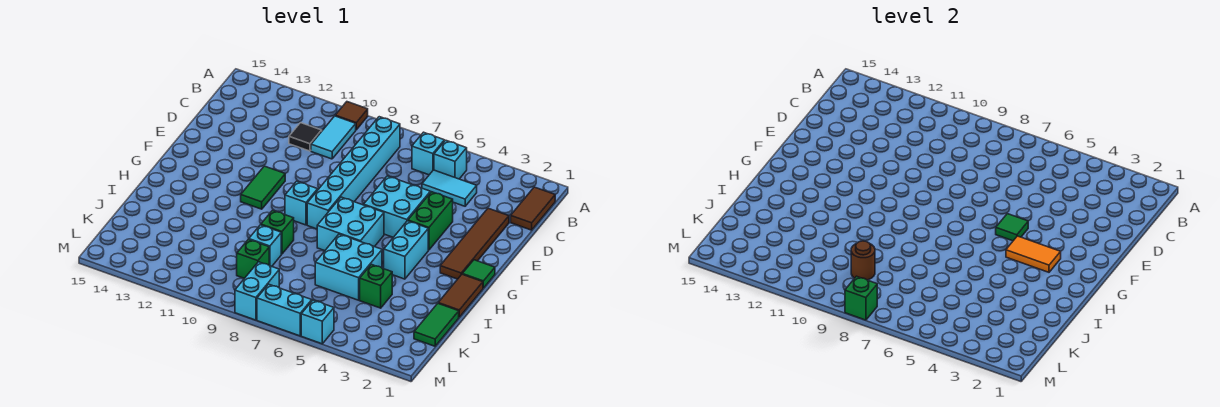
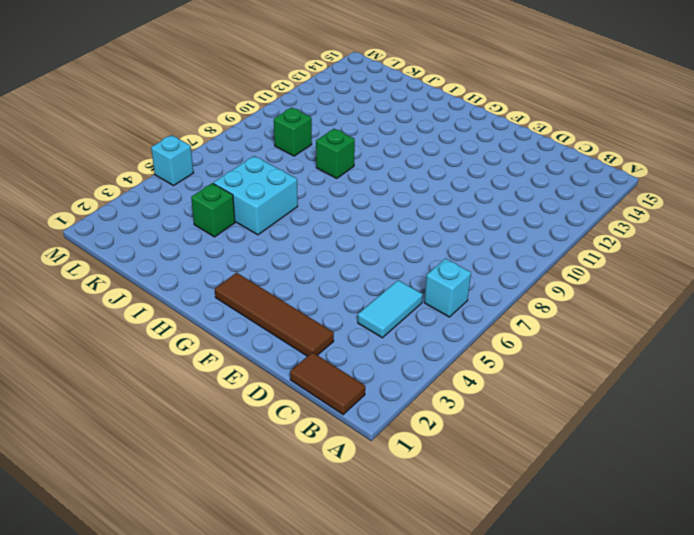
none -> brown tile A10 level 1
none -> cyan brick B5 level 1
none -> cyan brick B8:G8 level 1
none -> cyan tile B10:C10 level 1

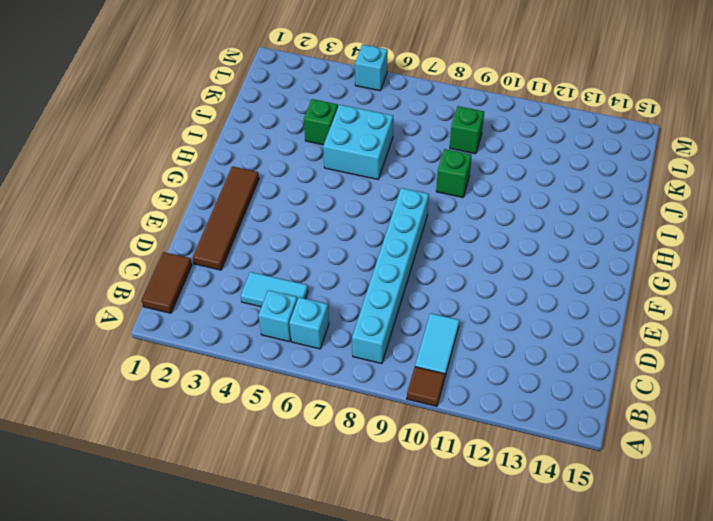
none -> black tile C11 level 1
none -> green brick E4:F4 level 1
none -> cyan brick E5:F6 level 1
none -> green tile F11:G11 level 1

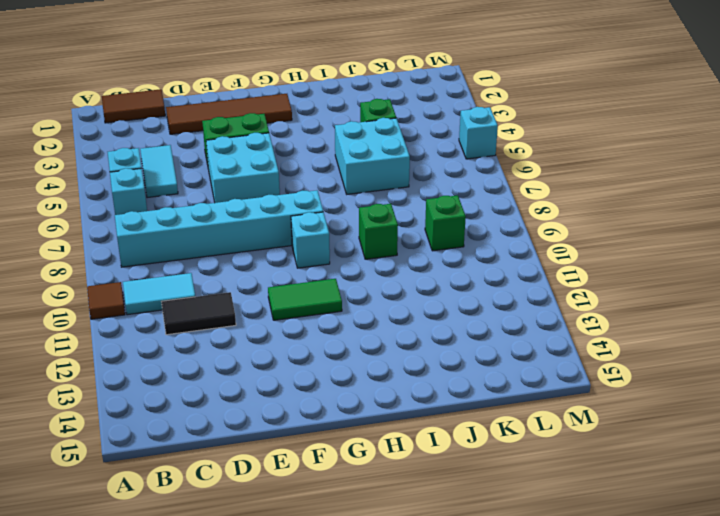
black tile C11:D11 level 1 -> black tile C11 level 1
none -> green tile G1 level 1
none -> cyan brick G4:H4 level 1
none -> cyan brick G6:H7 level 1
none -> brown tile H1:I1 level 1

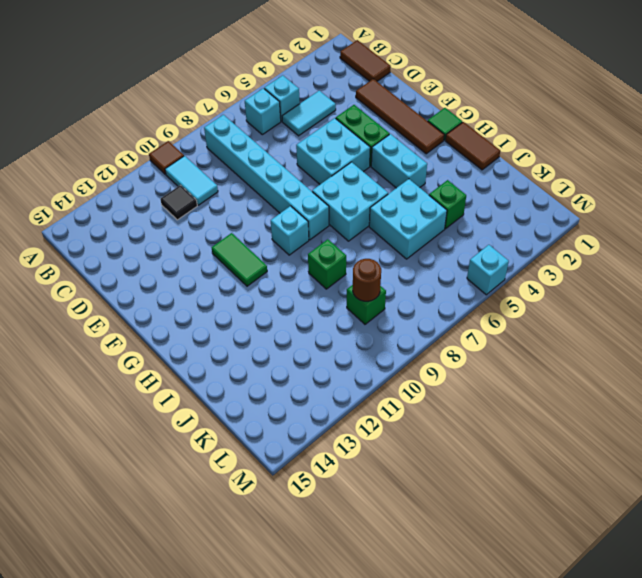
none -> green tile J1:K1 level 1
none -> cyan brick J9 level 1
none -> cyan brick L8:M8 level 1
none -> cyan brick M6:M7 level 1

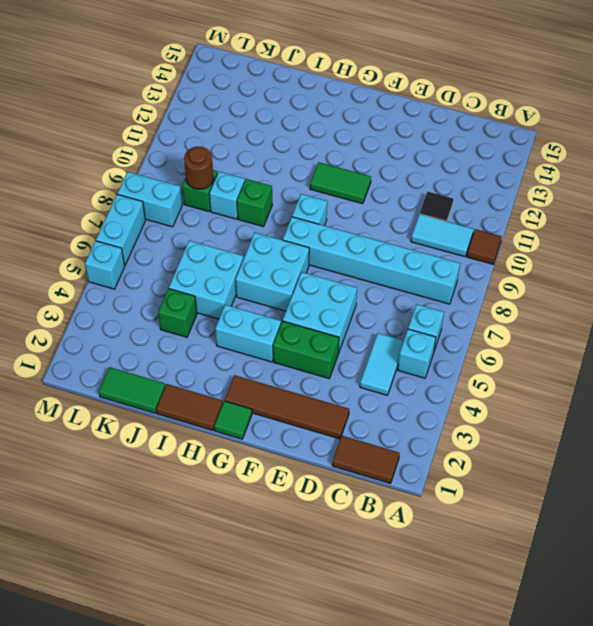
none -> green tile F5 level 2
none -> orange tile G3:G4 level 2
none -> green brick M8 level 2

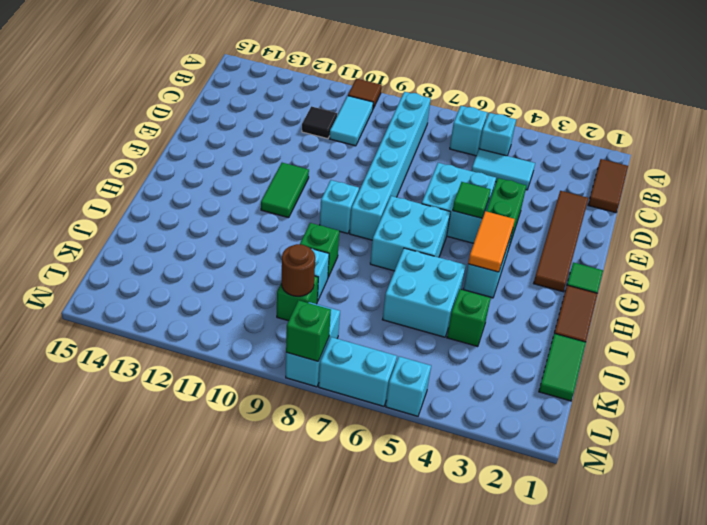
orange tile G4:H4 level 2 -> orange tile G3:G4 level 2

